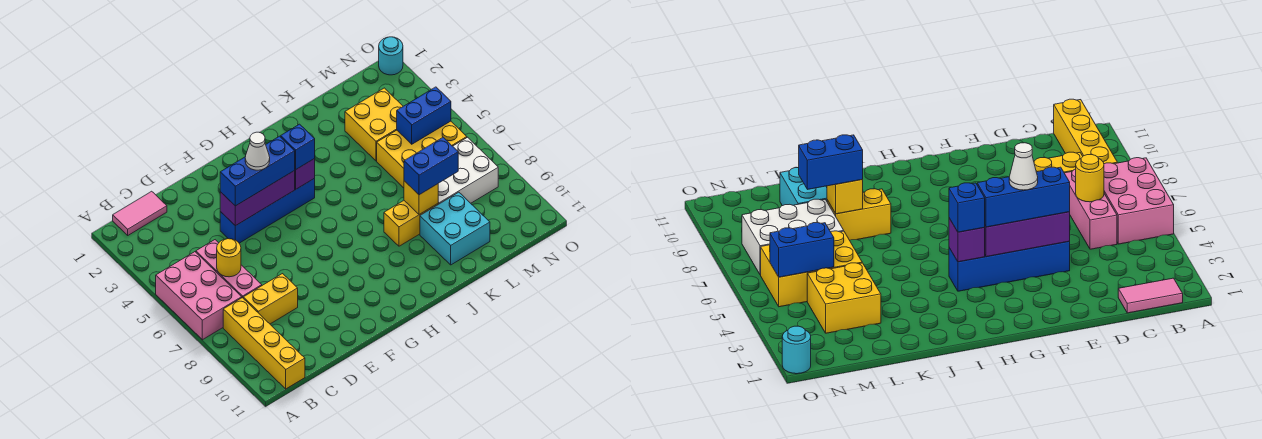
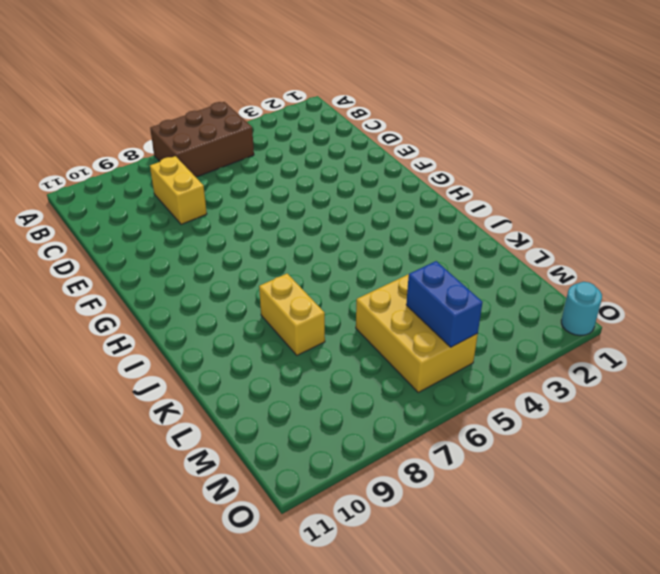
brown brick A5:B7 level 1 -> pink brick A5:B7 level 1
none -> pink tile B1:C1 level 1
none -> yellow brick B8:B11 level 1
none -> pink brick C5:C7 level 1

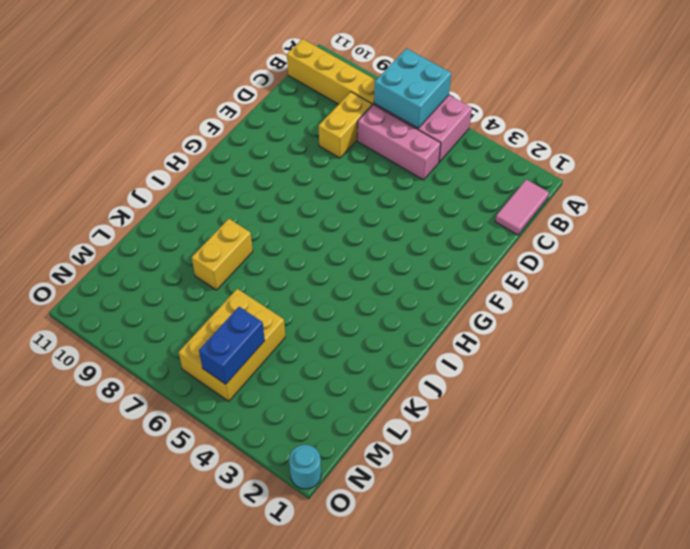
cyan brick A6:B7 level 2 -> cyan brick K9:L10 level 1
none -> blue brick E4:H4 level 1
none -> yellow brick L3:M4 level 1
none -> white brick L7:N8 level 1

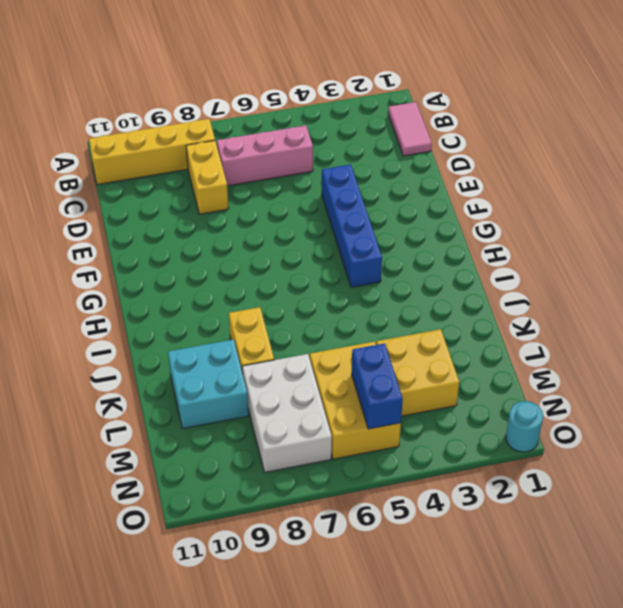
none -> pink brick A5:B7 level 1
none -> yellow round brick C6 level 2
none -> purple brick E4:G4 level 2

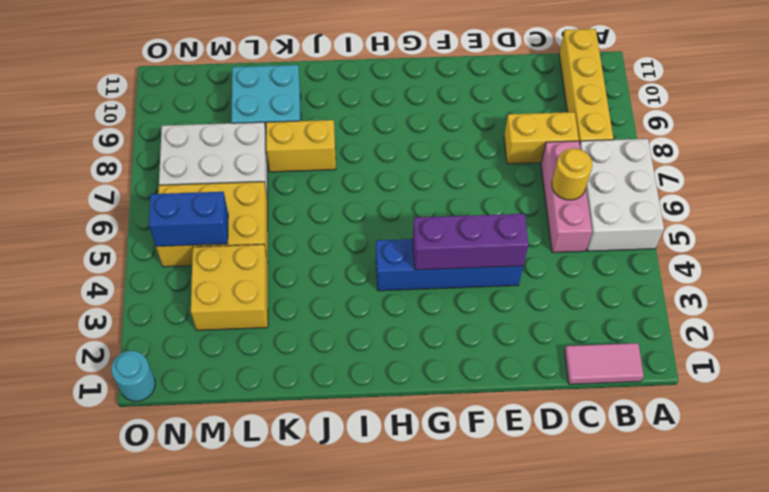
white brick A5:B7 level 1 -> pink brick A5:B7 level 1
none -> purple brick H4 level 2
none -> yellow brick K8 level 2
none -> blue brick E4:G4 level 3

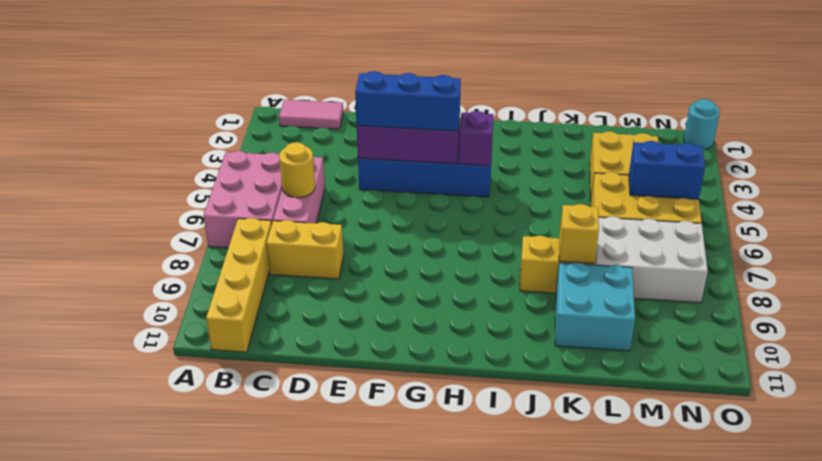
none -> blue brick H4 level 3
none -> blue brick K8:L8 level 3
none -> white cone F4 level 4

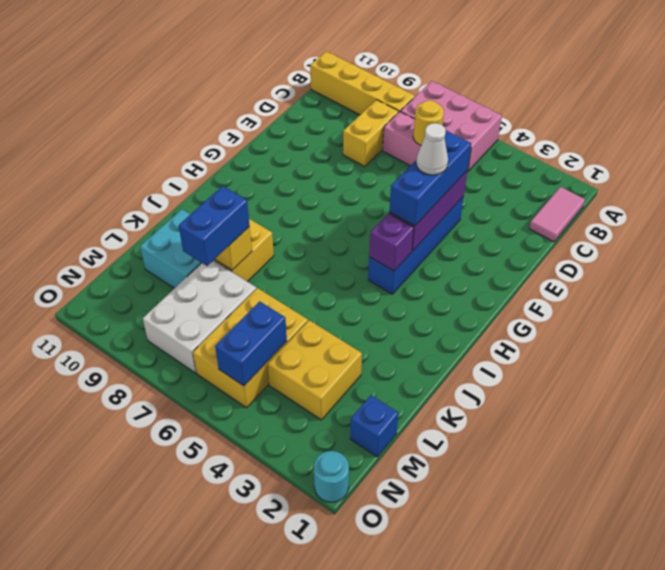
blue brick M1 level 1 -> blue brick H4 level 3

